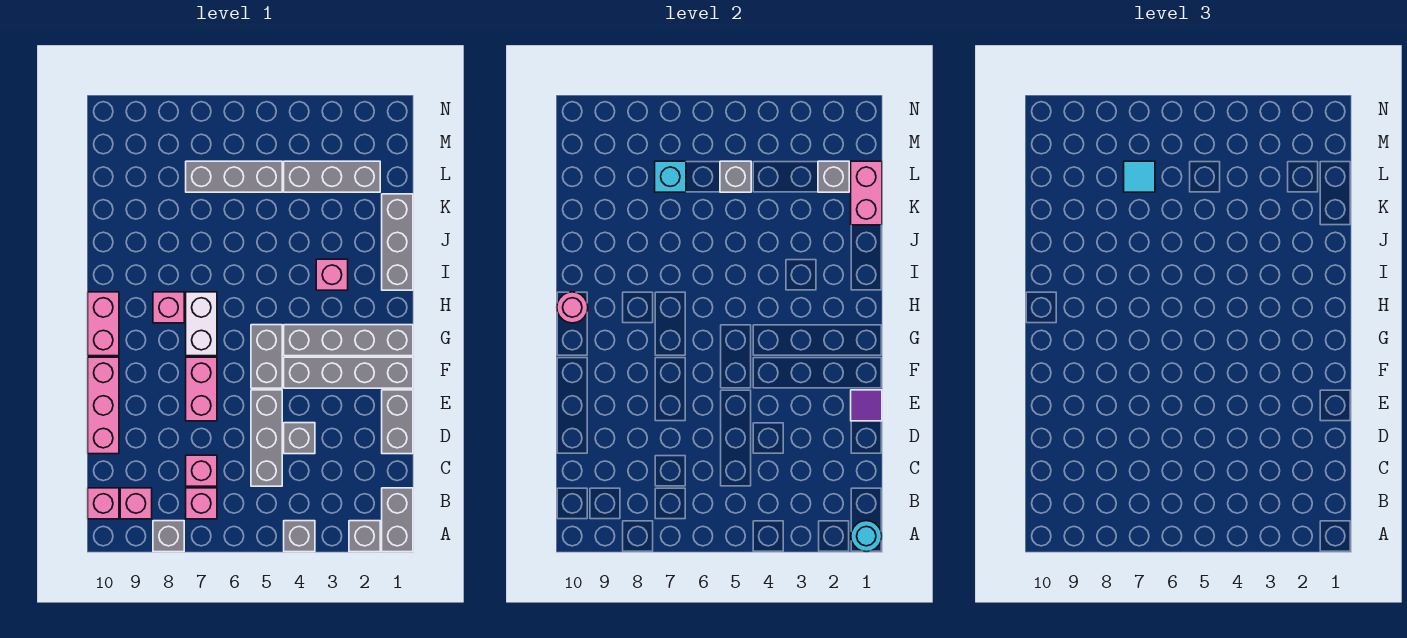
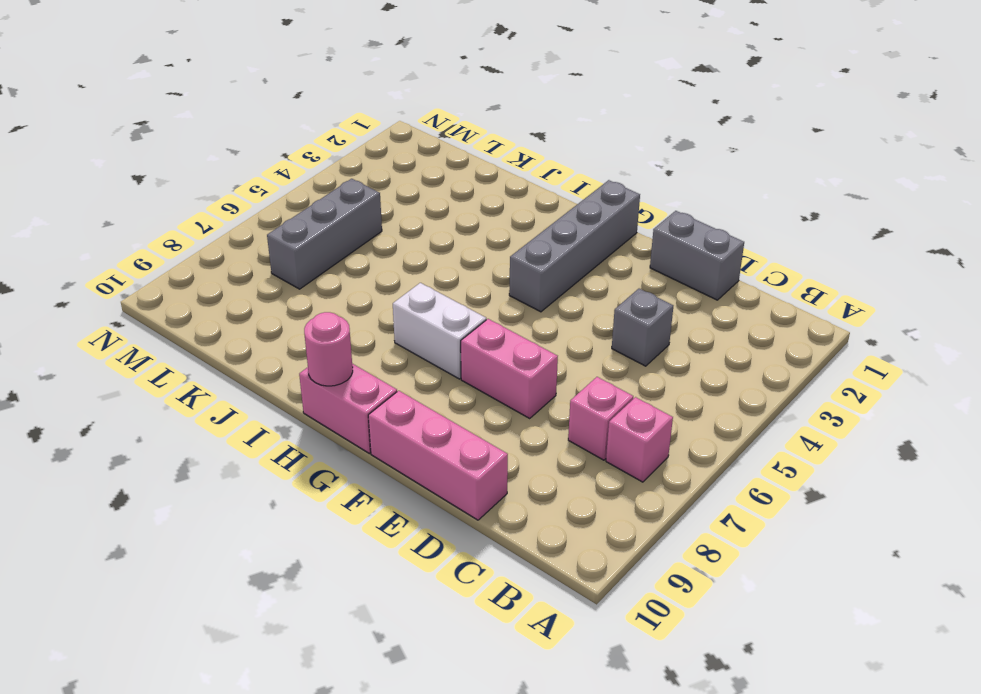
none -> grey brick A1:B1 level 1
none -> grey brick A2 level 1
none -> grey brick A4 level 1
none -> grey brick A8 level 1

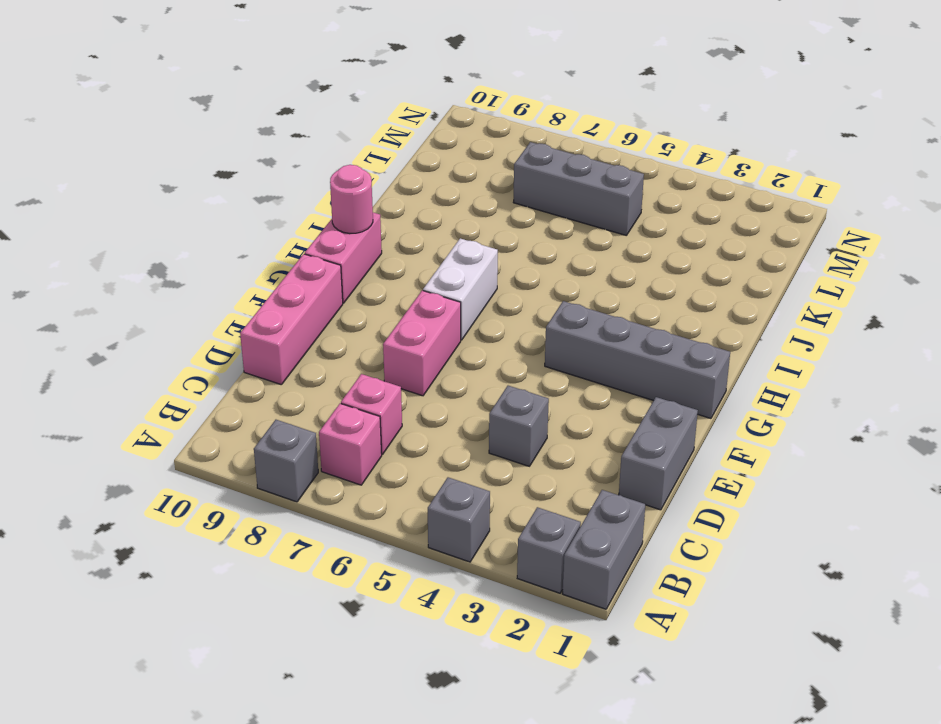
none -> pink brick B9 level 1
none -> pink brick B10 level 1
none -> grey brick C5:E5 level 1
none -> grey brick F1:F4 level 1

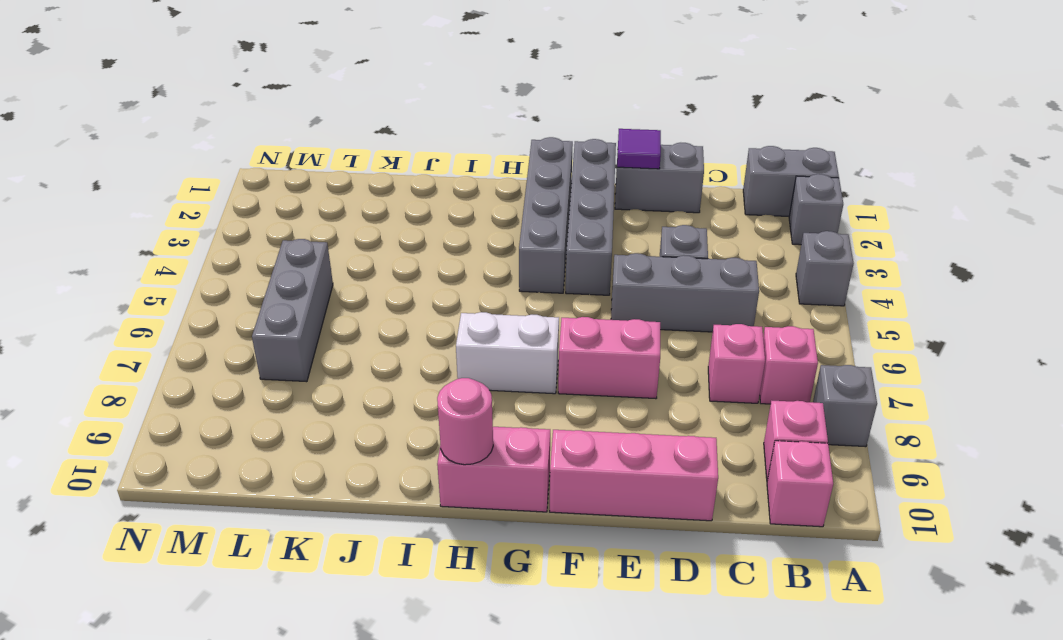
none -> grey brick F5:G5 level 1
none -> pink brick H8 level 1
none -> grey brick I1:K1 level 1
none -> pink brick I3 level 1

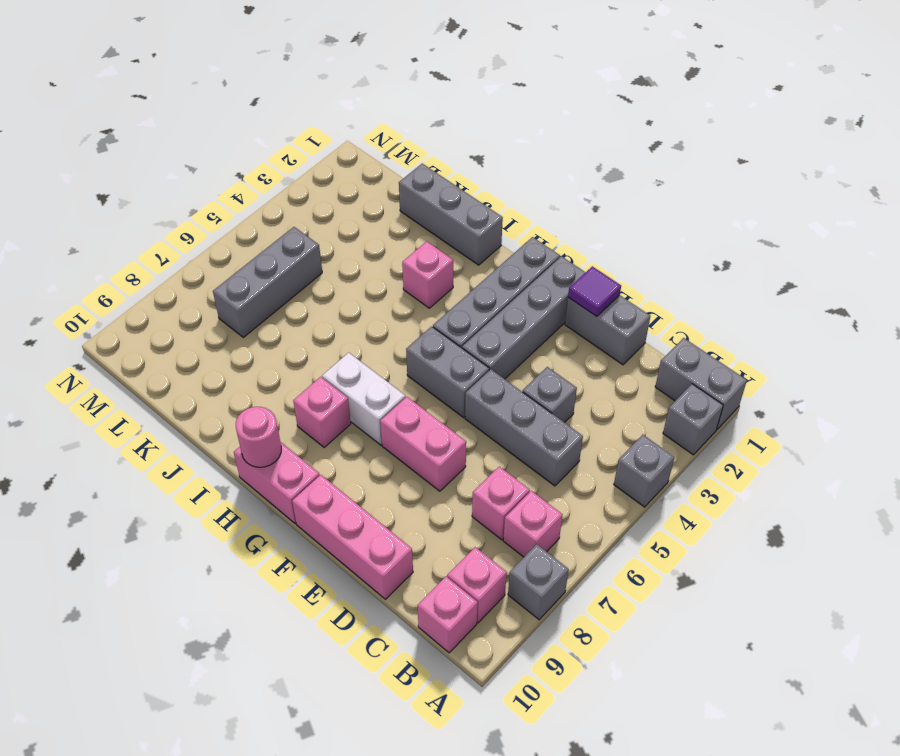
none -> grey brick L2:L4 level 1
none -> cyan round brick A1 level 2
none -> pink brick K1:L1 level 2
none -> grey brick L2 level 2

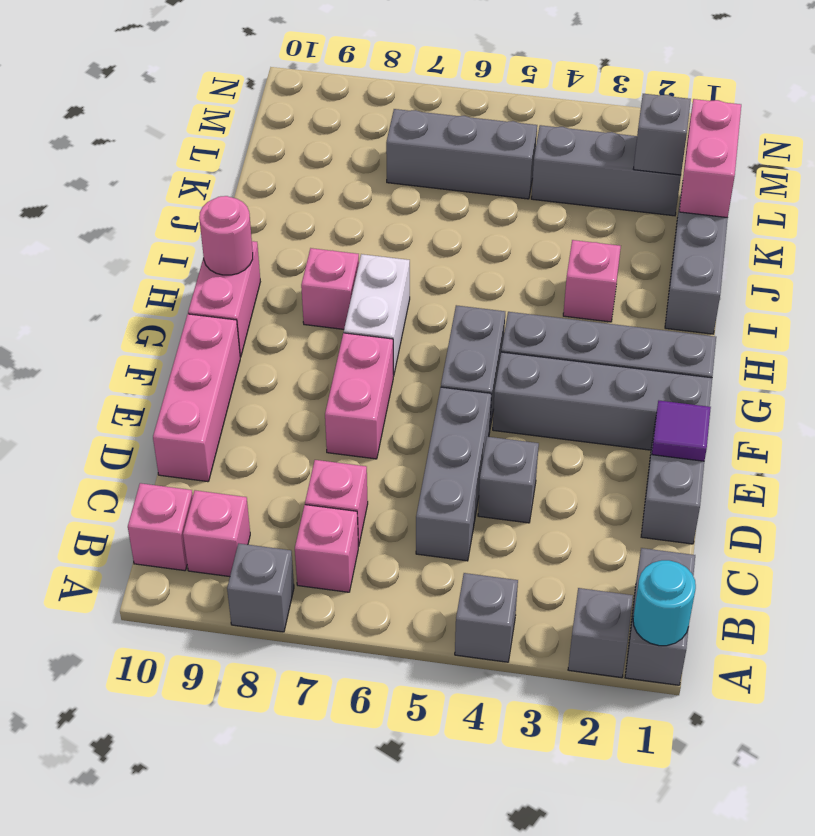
none -> grey brick L5 level 2
none -> cyan brick L7 level 2
none -> cyan tile L7 level 3

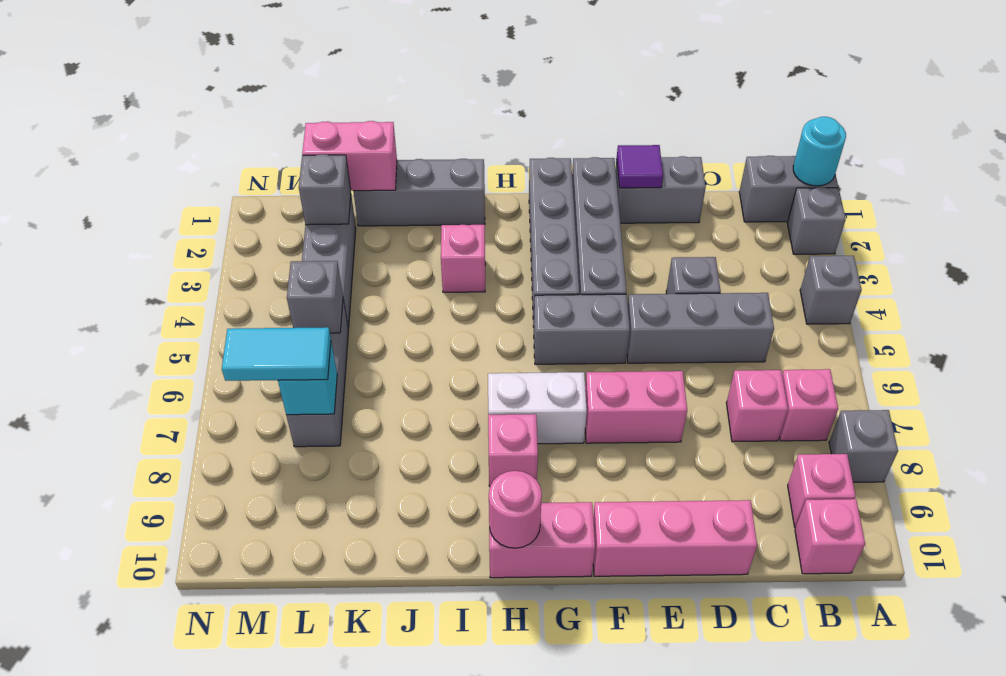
cyan tile L7:M7 level 3 -> cyan tile L7 level 3

